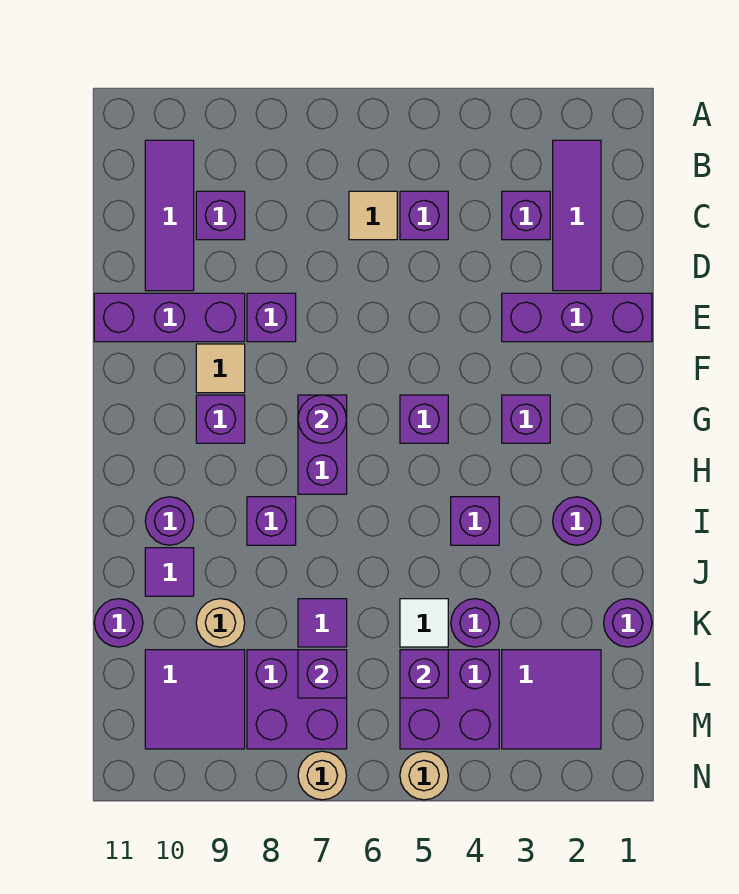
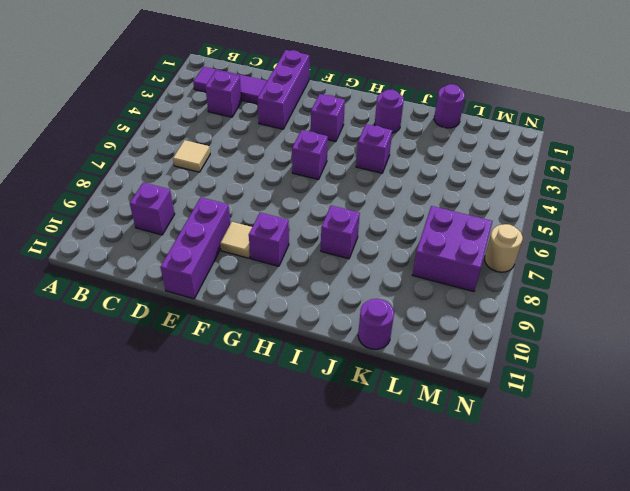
none -> purple tile B10:D10 level 1
none -> purple brick C5 level 1
none -> purple brick E8 level 1
none -> purple brick G7:H7 level 1

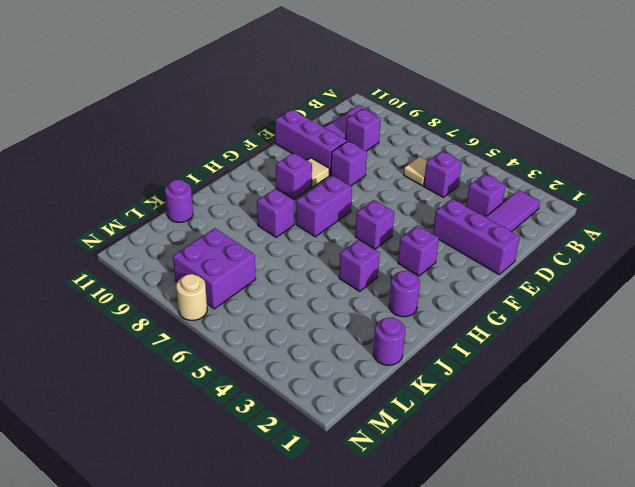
none -> purple round brick I10 level 1
none -> purple tile J10 level 1
none -> purple round brick K4 level 1
none -> white tile K5 level 1

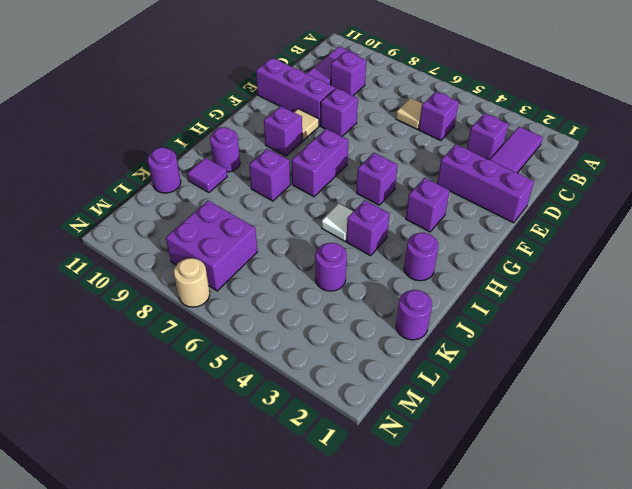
white tile I5 level 1 -> white tile K5 level 1
none -> purple tile K7 level 1
none -> tan round brick K9 level 1
none -> purple tile L2:M3 level 1
none -> purple brick L4:M5 level 1

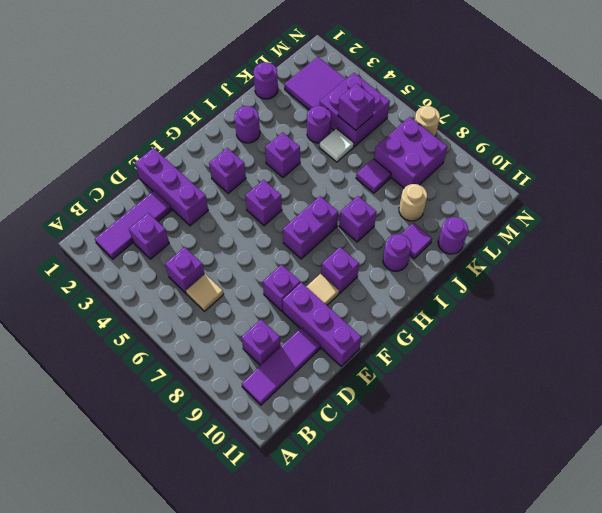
none -> purple tile L9:M10 level 1
none -> tan round brick N5 level 1
none -> purple round brick G7 level 2
none -> purple brick L7 level 2

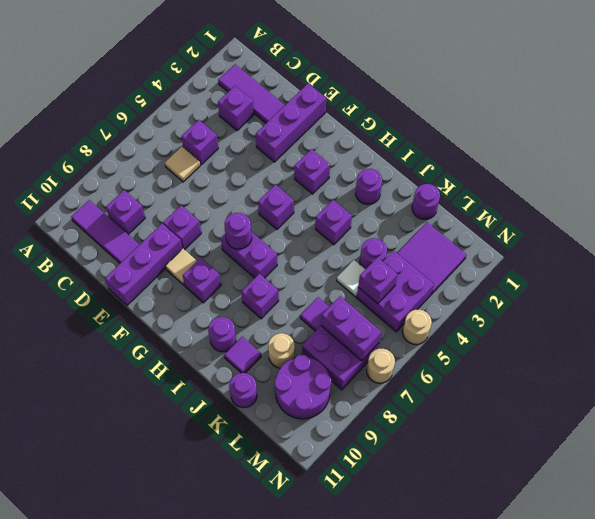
purple brick L7:M7 level 2 -> purple brick L7 level 2
purple round brick L9:M10 level 1 -> purple tile L9:M10 level 1

